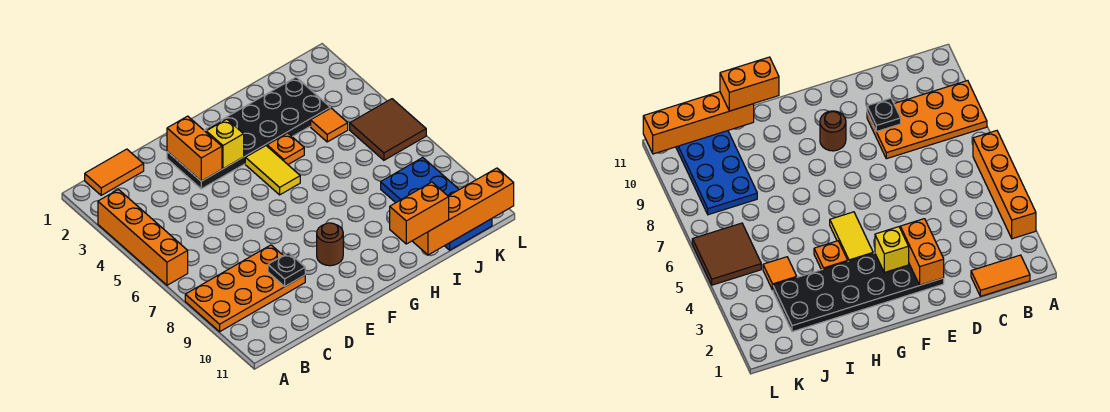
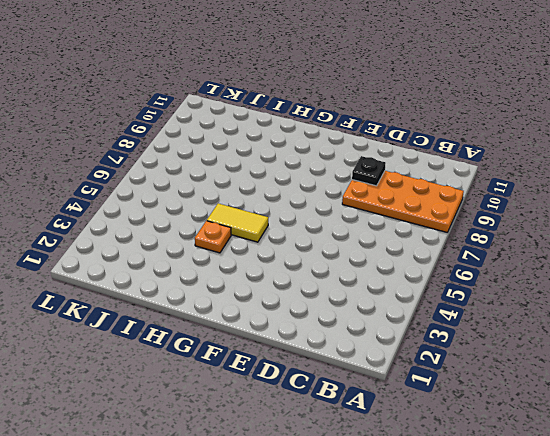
yellow tile G5:H5 level 1 -> yellow tile G4:G5 level 1
none -> orange brick A3:A6 level 1
none -> orange tile B1:C1 level 1
none -> black plate E2:J3 level 1

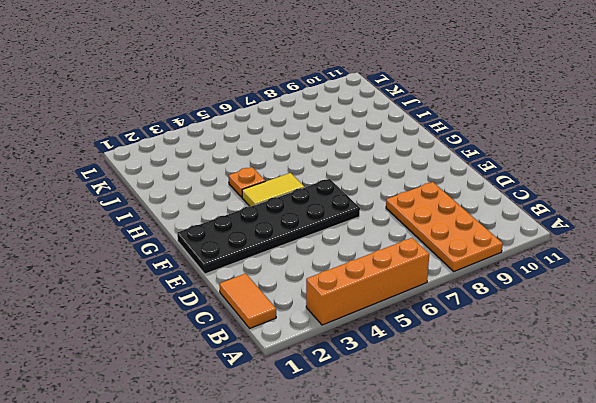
black plate E1:F6 level 1 -> black plate E2:J3 level 1
none -> brown round brick F9 level 1
none -> orange tile J4 level 1
none -> blue plate J8:K11 level 1

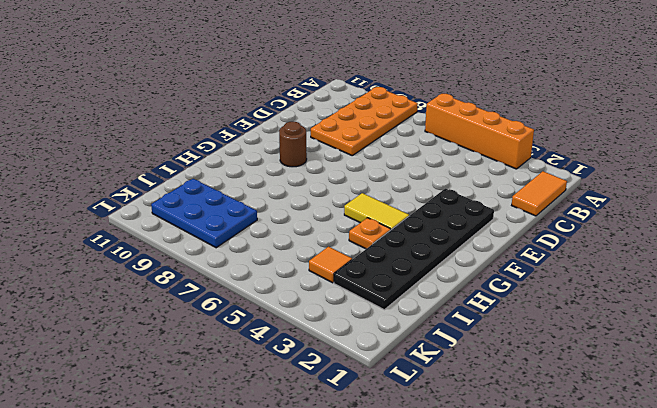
blue plate J8:K10 level 1 -> blue plate J8:K11 level 1
none -> brown tile K5:L6 level 1
none -> black plate D9 level 2
none -> orange brick E2:E3 level 2

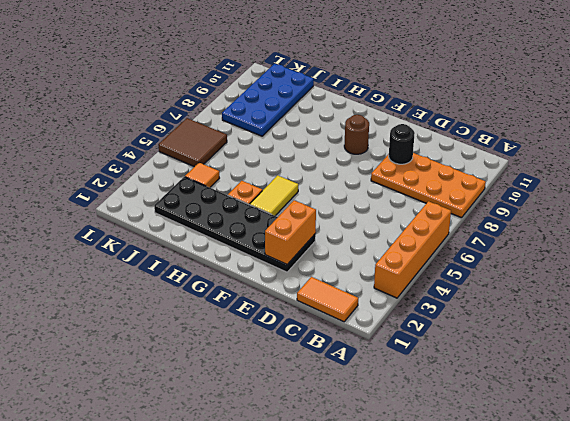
black round brick D9 level 2 -> black plate D9 level 2
none -> yellow brick F3 level 2
none -> orange brick I11:L11 level 2
none -> orange brick H11:I11 level 3

